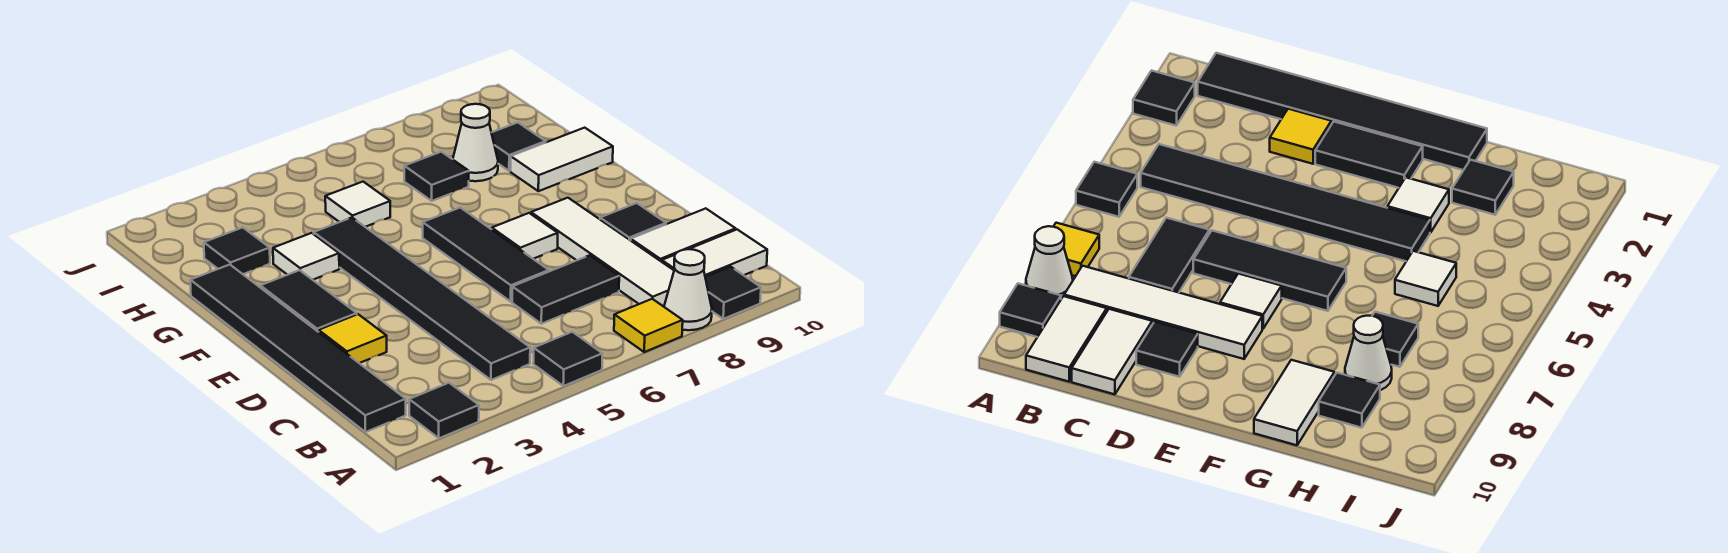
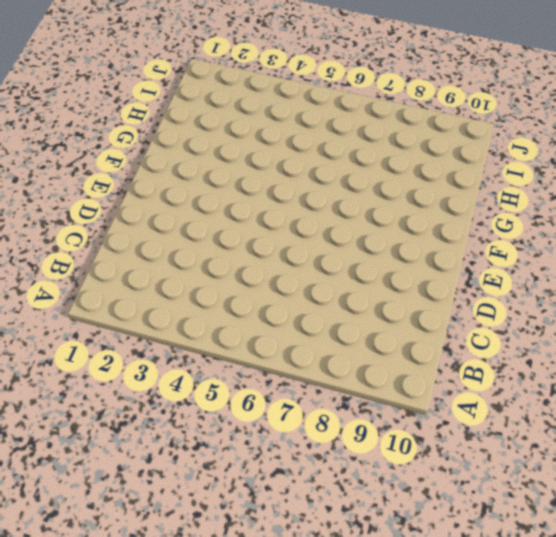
none -> black tile A2 level 1
none -> black tile A5 level 1
none -> yellow tile A7 level 1

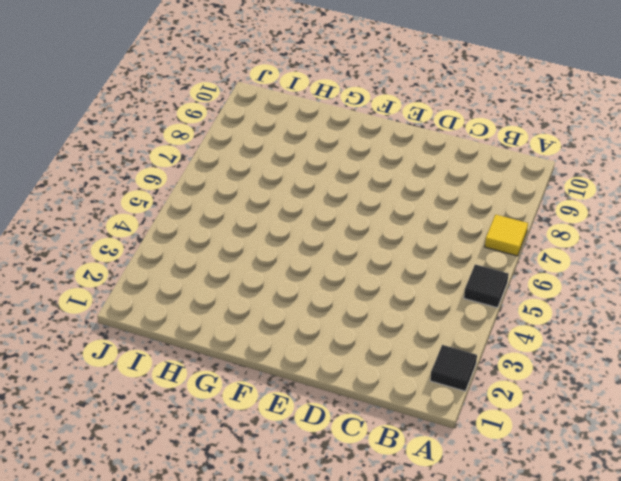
none -> white cone A8 level 1
none -> black tile A9 level 1
none -> black tile B1:G1 level 1

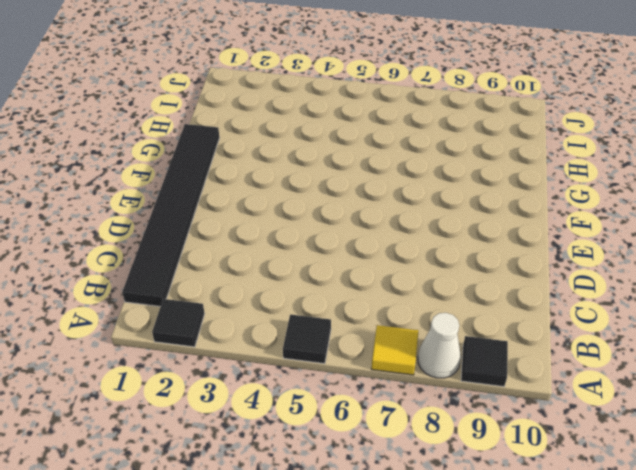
none -> black tile B4:G4 level 1
none -> white tile B8:E8 level 1
none -> white tile B9:B10 level 1

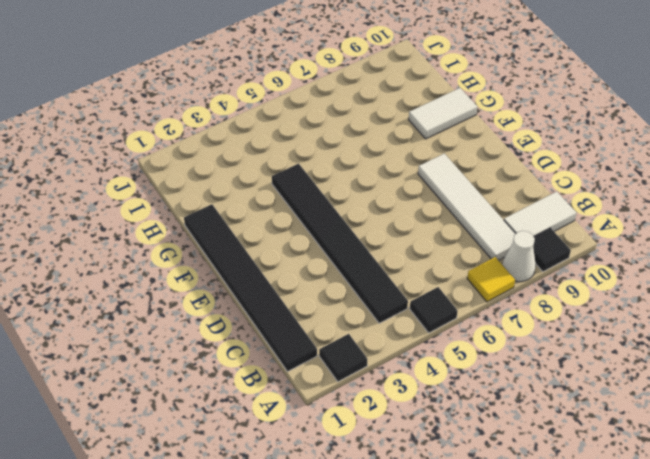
none -> black tile C6:C7 level 1
none -> white tile C9:C10 level 1
none -> yellow tile D2 level 1

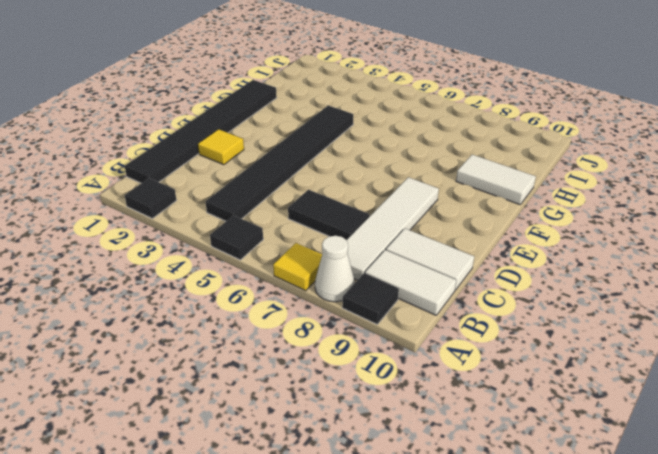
none -> black tile D6:F6 level 1
none -> black tile D9 level 1
none -> black tile E2:F2 level 1

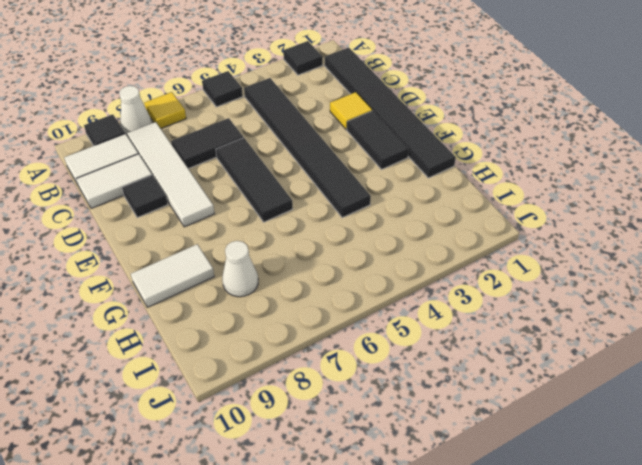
none -> white tile E7 level 1
none -> white tile G3 level 1
none -> black tile H2 level 1

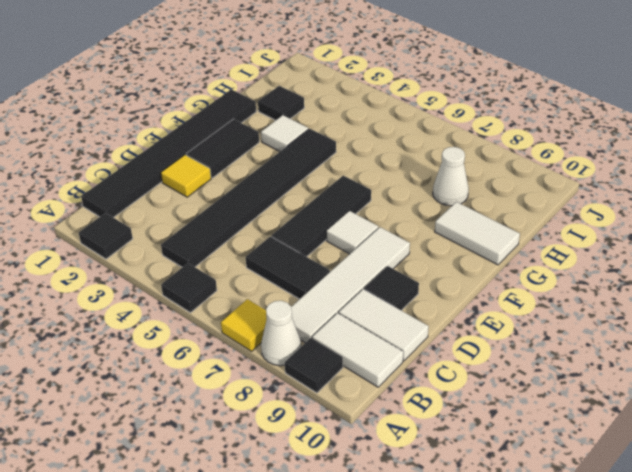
none -> white tile H5 level 1
none -> black tile H7 level 1
none -> black tile H9 level 1

